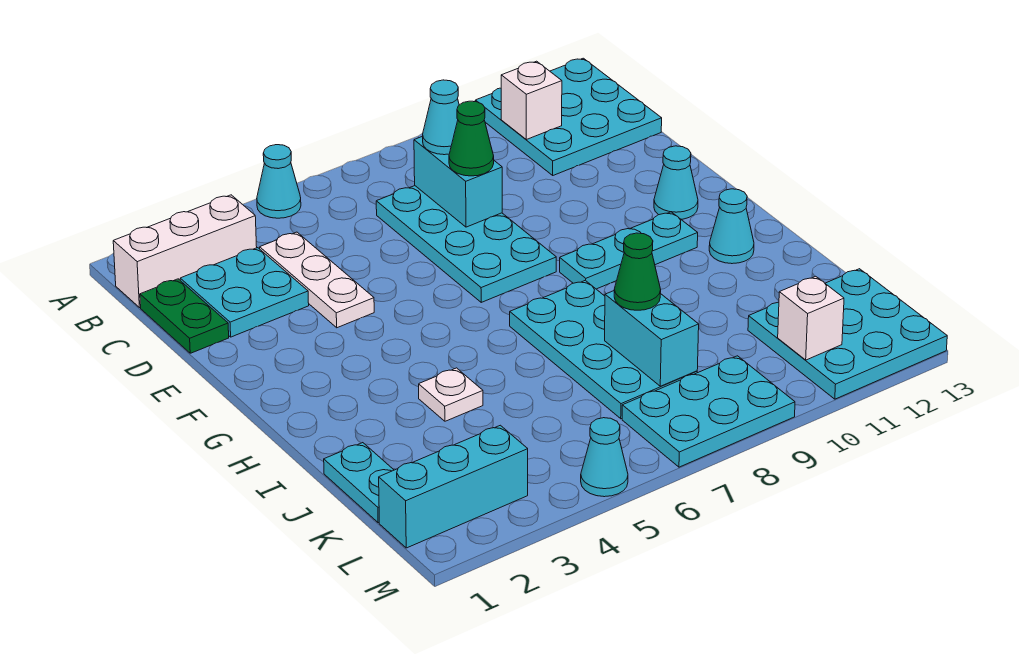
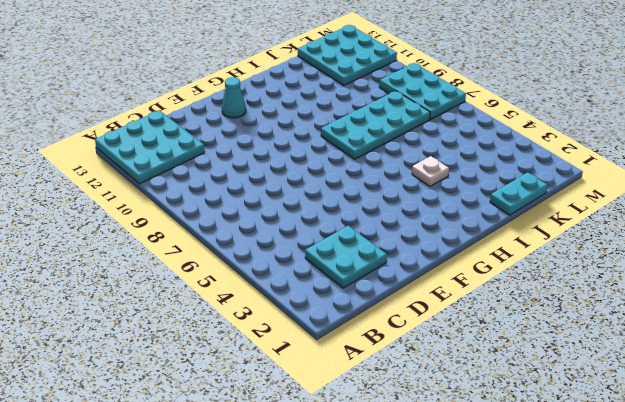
none -> cyan cone A5 level 1
none -> white brick B1:B3 level 1
none -> green plate C1:D1 level 1

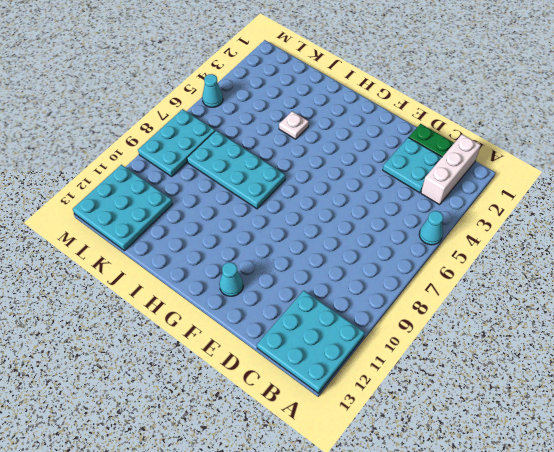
none -> white plate C4:E4 level 1
none -> cyan plate C7:F8 level 1
none -> cyan plate G9:G11 level 1

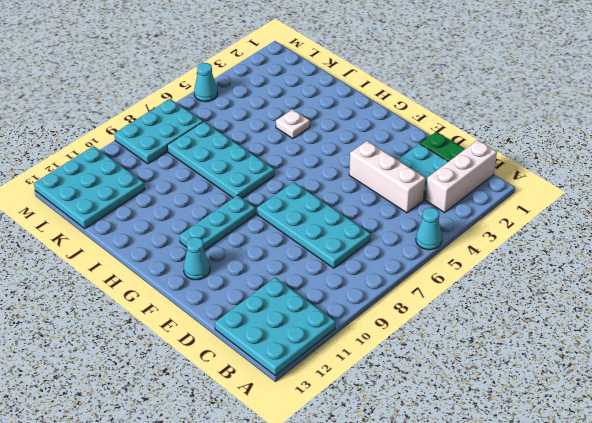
white brick C4:E4 level 1 -> white plate C4:E4 level 1
none -> cyan cone H12 level 1
none -> cyan plate J1:K1 level 1
none -> cyan brick L1:L3 level 1

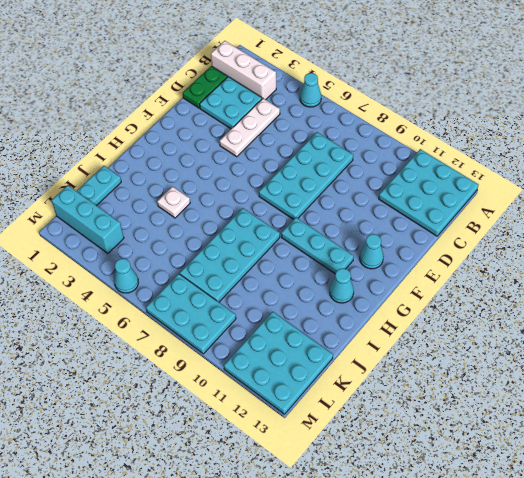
none -> white brick B11 level 2
none -> cyan brick C8:D8 level 2
none -> cyan brick J8:K8 level 2

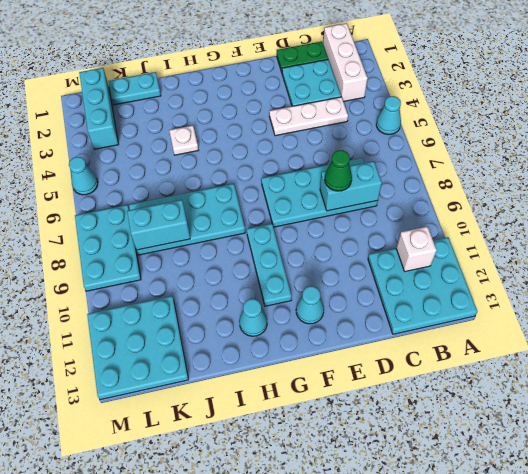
none -> white brick L11 level 2
none -> cyan cone C8 level 3
none -> green cone J8 level 3

